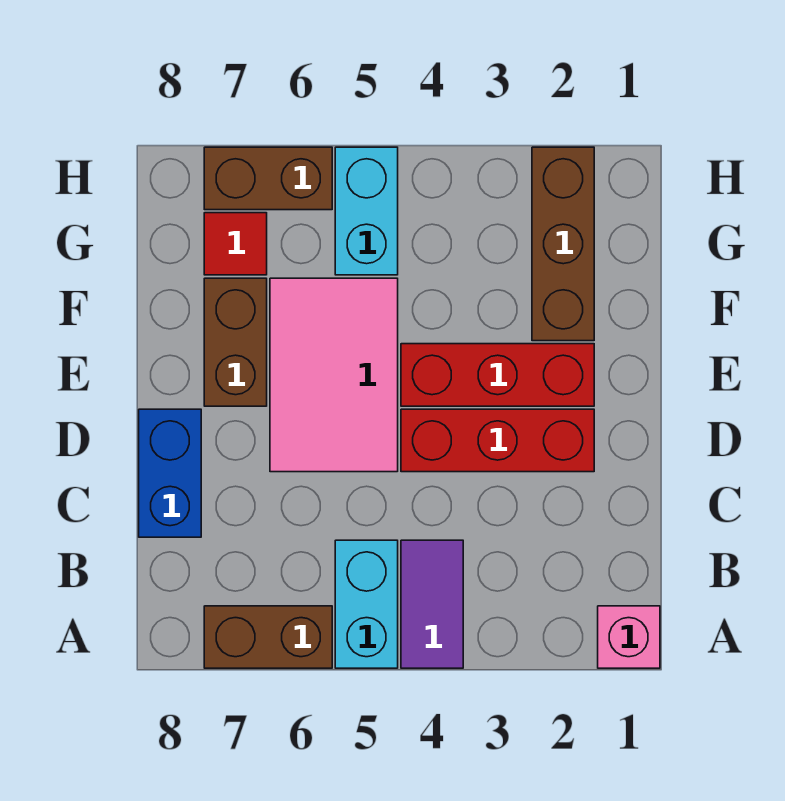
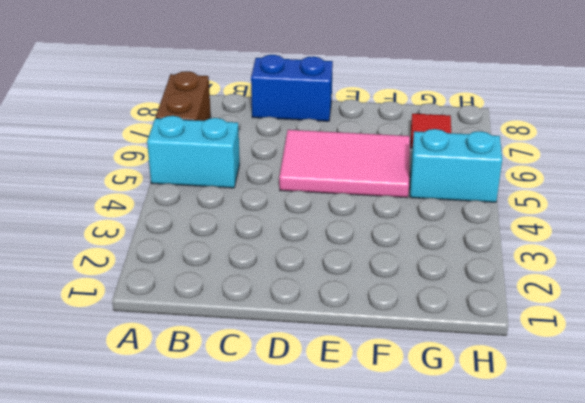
none -> pink brick A1 level 1
none -> purple tile A4:B4 level 1
none -> red brick D2:D4 level 1

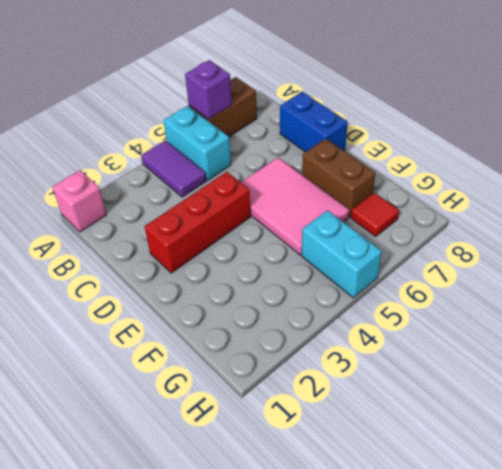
purple brick A6 level 2 -> none
none -> red brick E2:E4 level 1
none -> brown brick F2:H2 level 1
none -> brown brick H6:H7 level 1

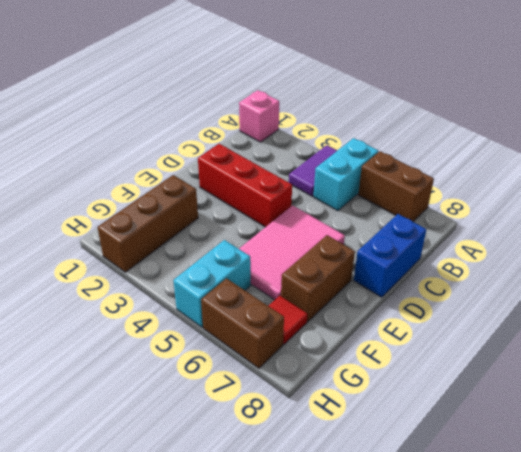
none -> red brick E2:E4 level 1

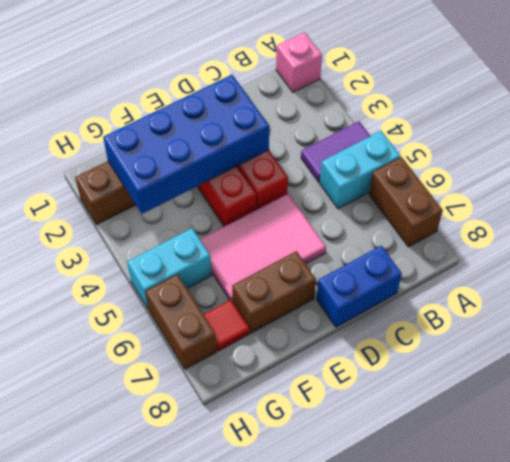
blue brick D2:G3 level 2 -> none

